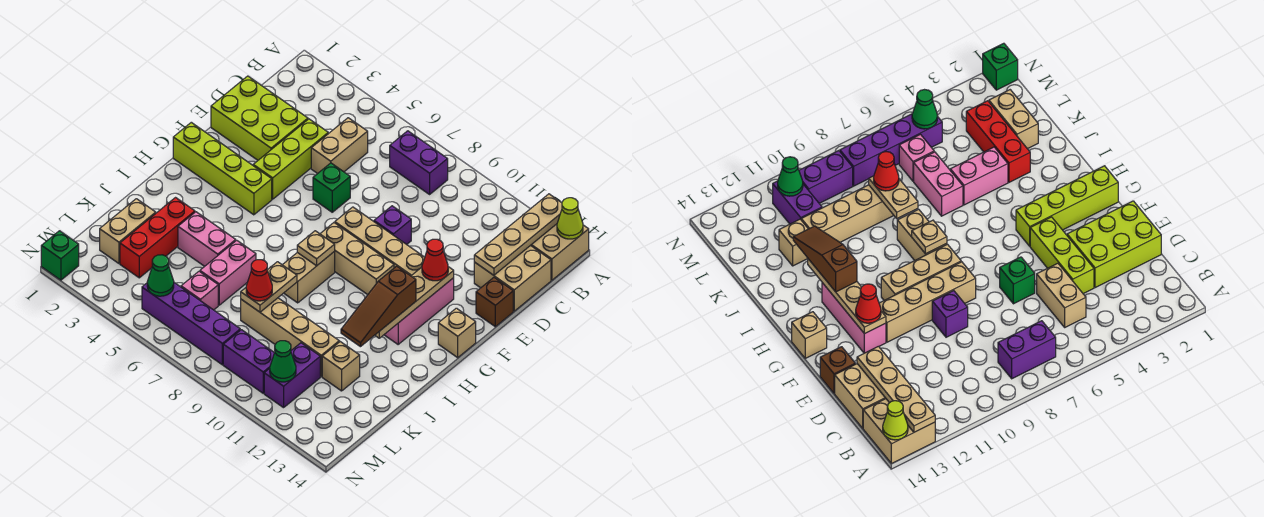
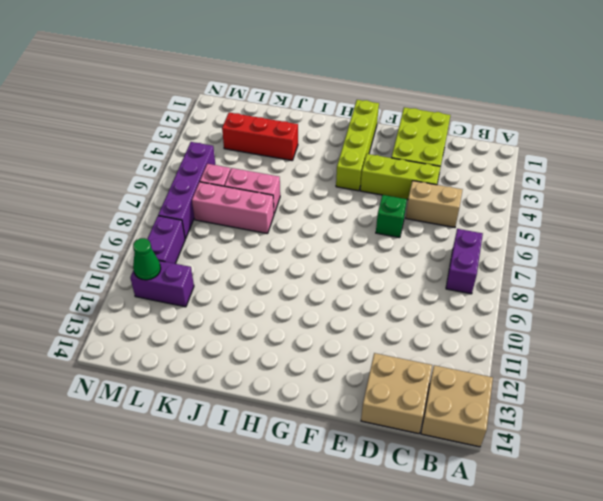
pink brick J7:L7 level 1 -> pink brick F12:H12 level 1
none -> purple brick E9 level 1
none -> brown brick E14 level 1
none -> tan brick F8:F11 level 1
none -> tan brick G8:G10 level 1

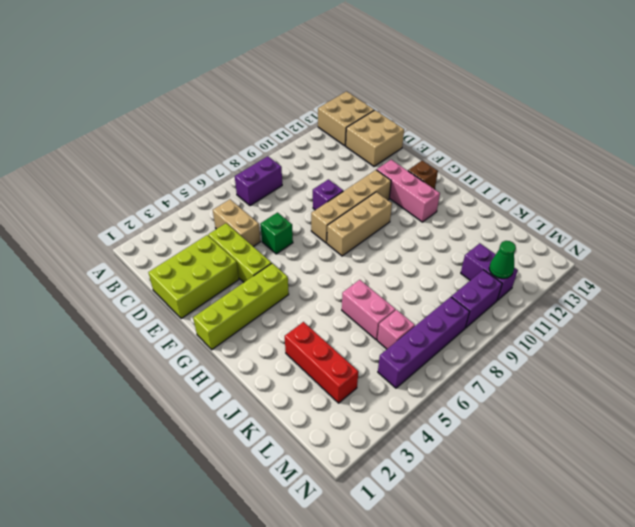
brown brick G13 level 1 -> brown brick E14 level 1
none -> tan brick G14 level 1
none -> tan brick H8:I8 level 1
none -> pink brick J4:J5 level 1
none -> tan brick K2:L2 level 1

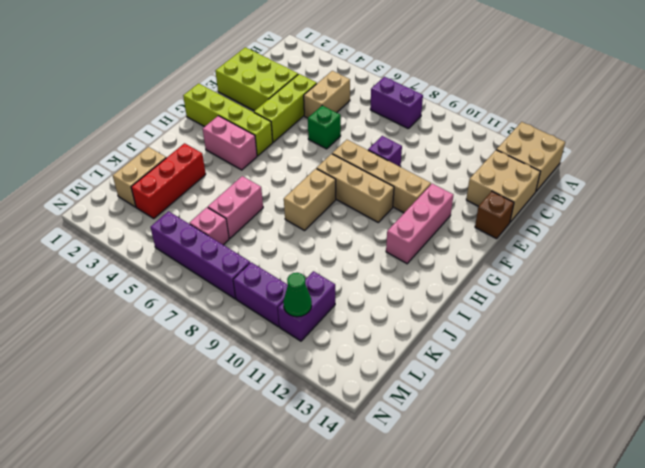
pink brick H3:H4 level 1 -> pink brick J4:J5 level 1
none -> tan brick G14 level 1
none -> tan brick K8:K11 level 1
none -> tan brick K12 level 1
none -> green brick N1 level 1

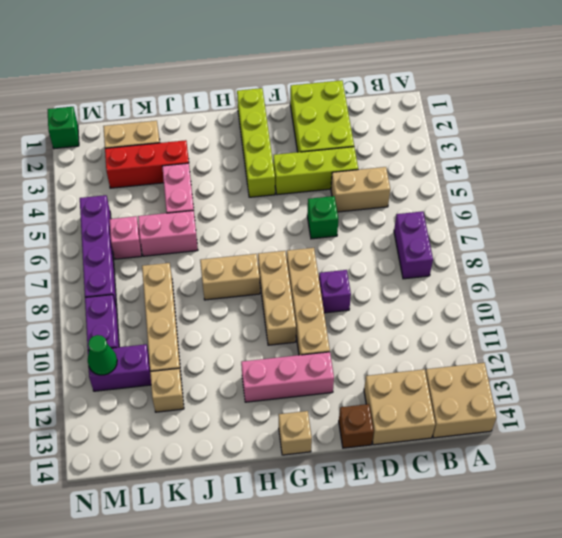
none -> tan plate A13:D13 level 2
none -> lime cone A14 level 2
none -> tan plate F12:I12 level 2
none -> tan plate H8 level 2

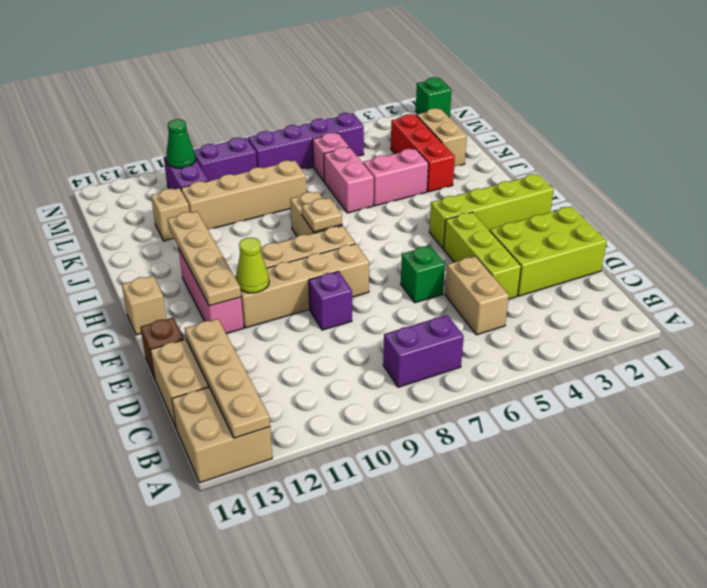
lime cone F11 level 2 -> lime cone A14 level 2
none -> tan plate J8:K8 level 2
none -> green cone M5 level 2
none -> red cone F12 level 3
none -> brown slope H12:J12 level 3 top H

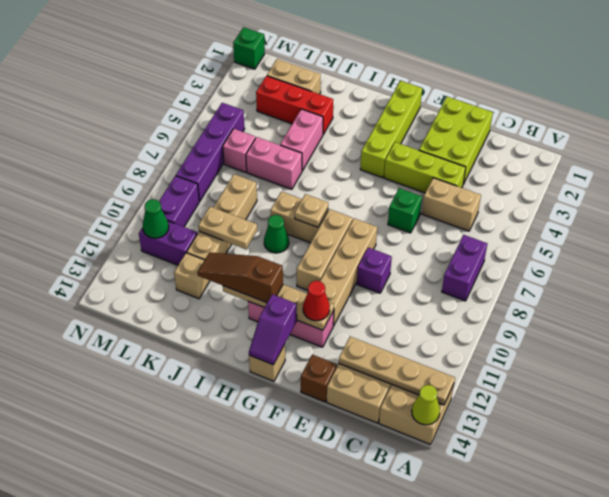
purple slope G13:G14 level 2 top 13 -> none
green cone I9 level 1 -> green cone M5 level 2
tan plate J10:K10 level 2 -> tan plate J8:K8 level 2
none -> red cone K8 level 3

